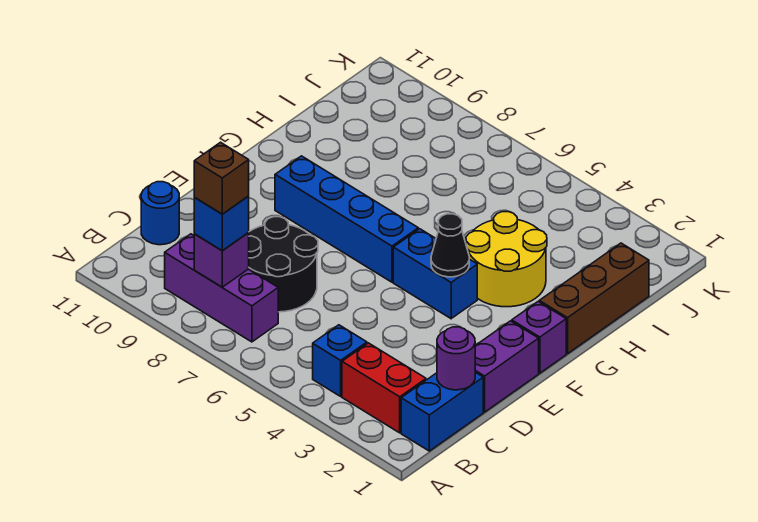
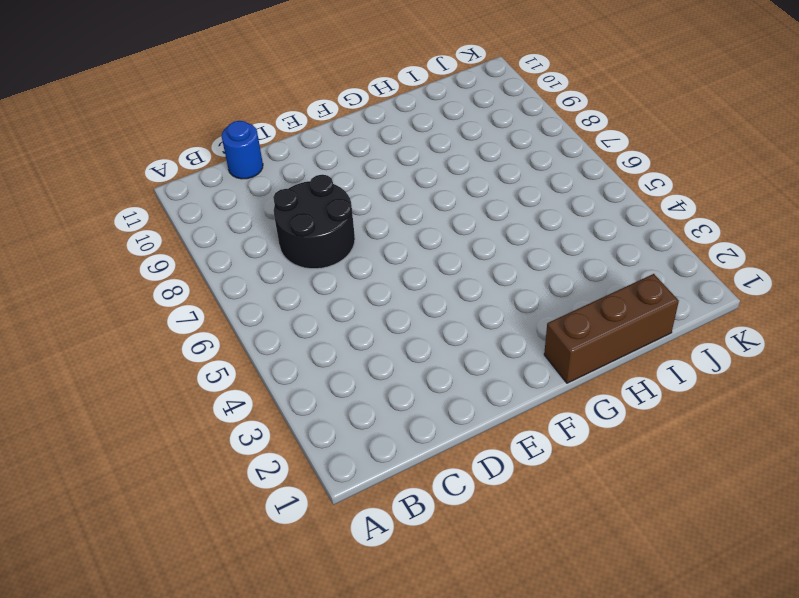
none -> blue brick B1:C1 level 1
none -> red brick B2:B3 level 1
none -> blue brick B4 level 1

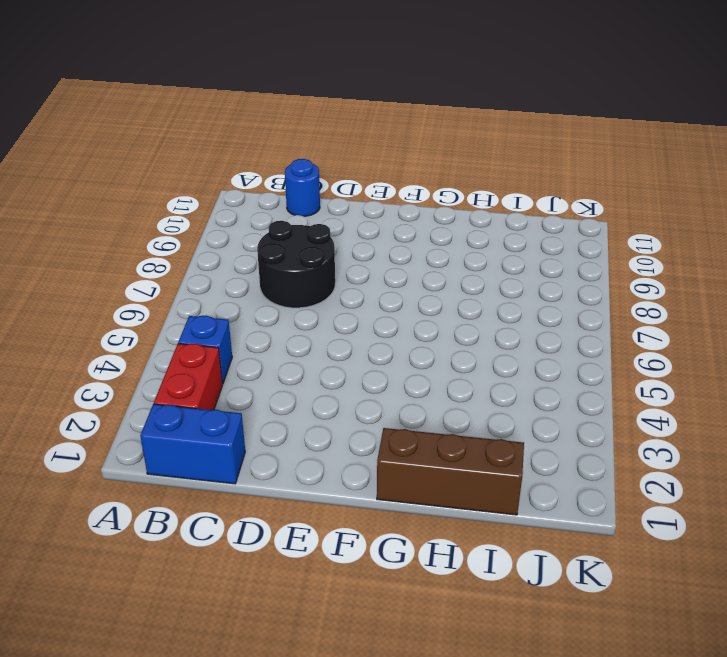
none -> purple brick B7:B9 level 1
none -> purple brick D1:E1 level 1
none -> purple brick F1 level 1

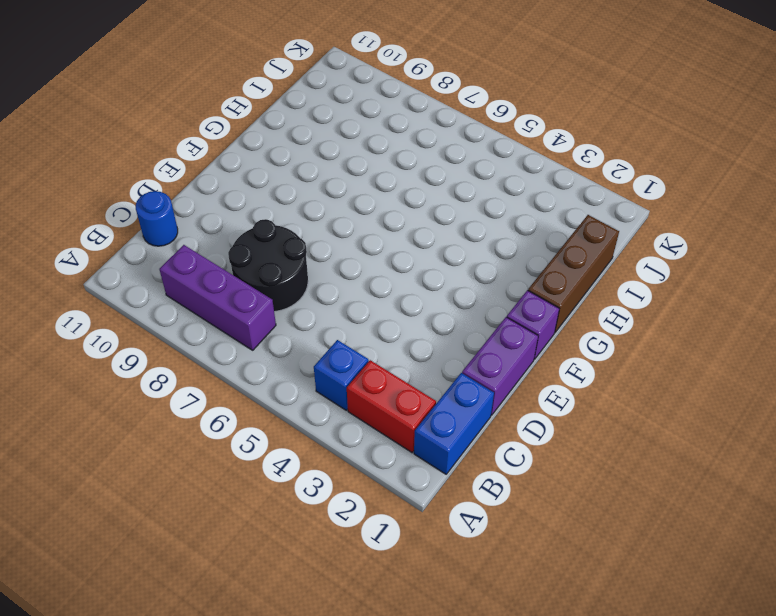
none -> blue brick F4:F5 level 1
none -> blue brick F6:F9 level 1
none -> yellow round brick G3:H4 level 1

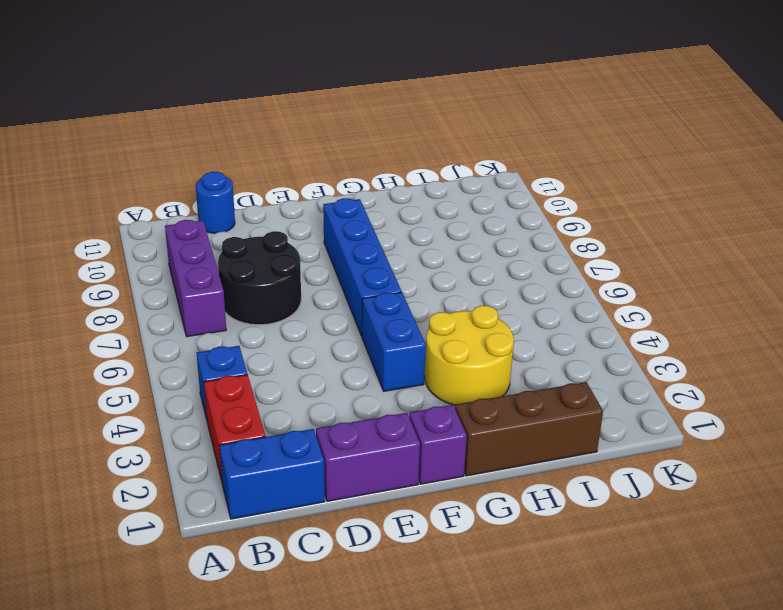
none -> purple brick B8 level 2
none -> purple round brick C1 level 2
none -> black cone F4 level 2

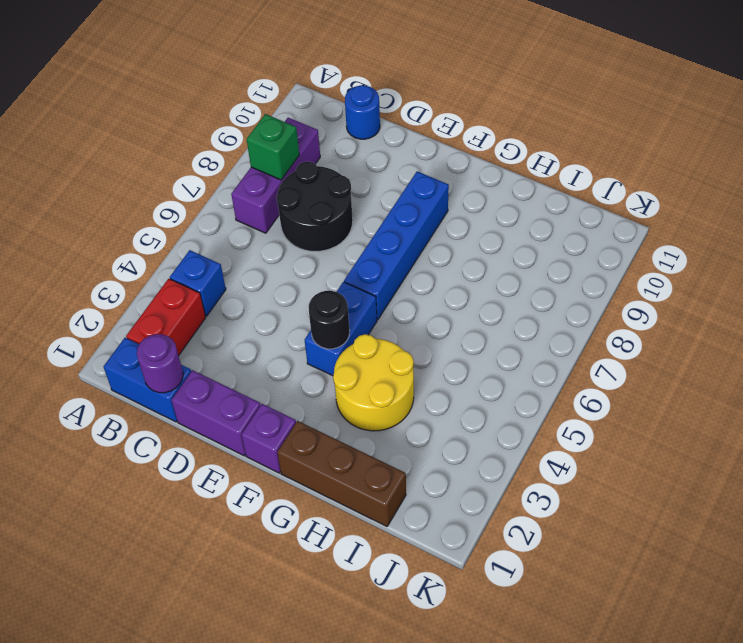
green brick B8 level 2 -> purple brick B8 level 2
black round brick F4 level 2 -> black cone F4 level 2
none -> blue brick B8 level 3
none -> brown brick B8 level 4

